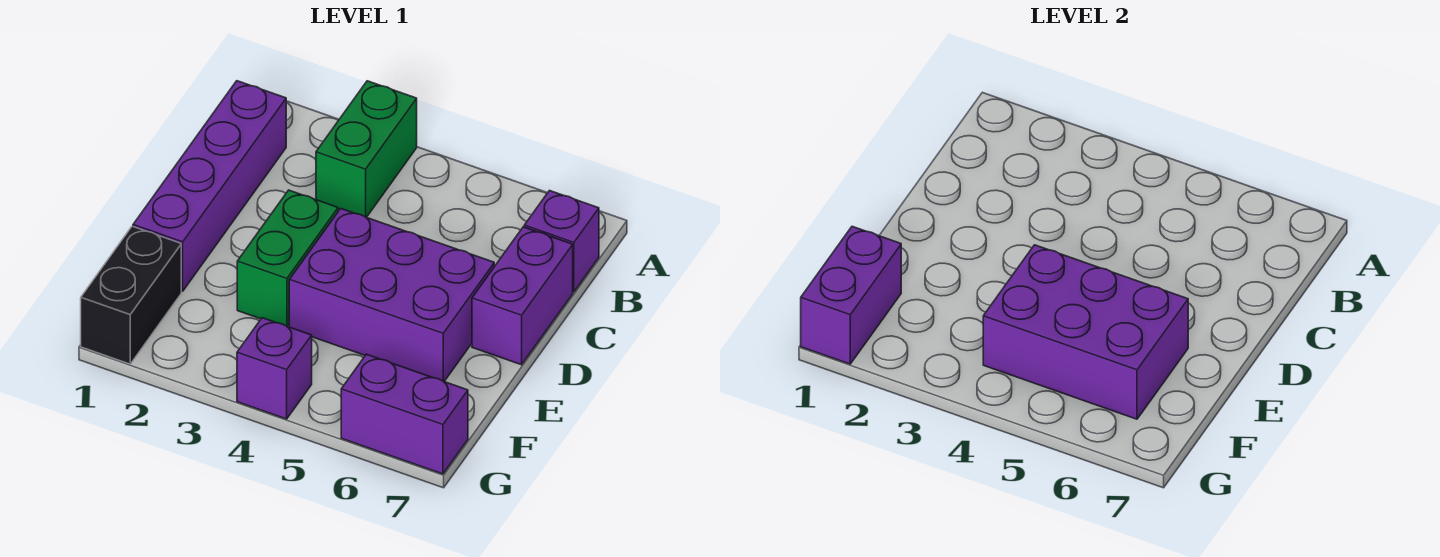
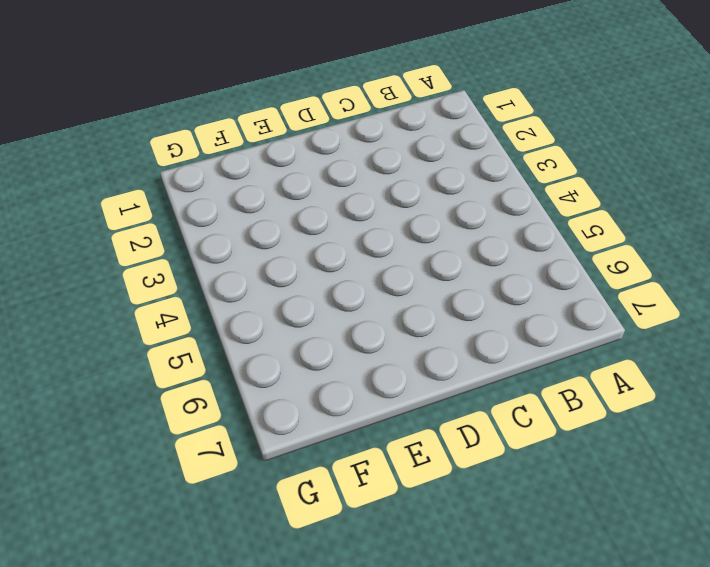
none -> green brick A3:B3 level 1
none -> purple brick B1:E1 level 1

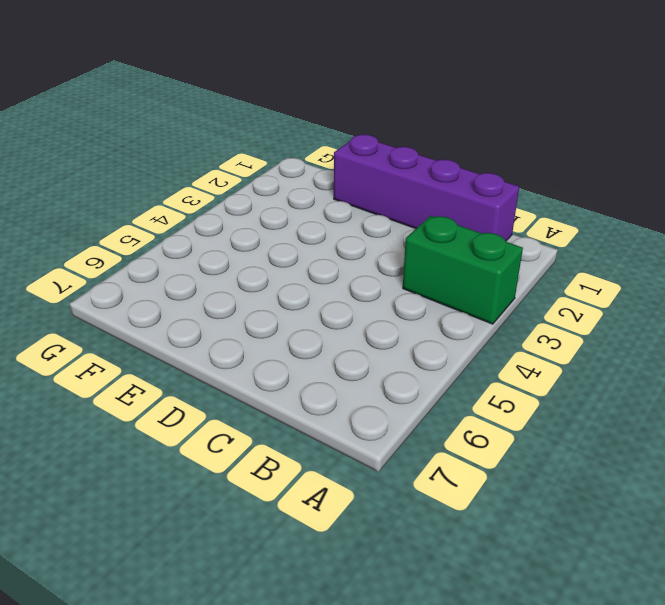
none -> purple brick B7 level 1
none -> purple brick C7:D7 level 1

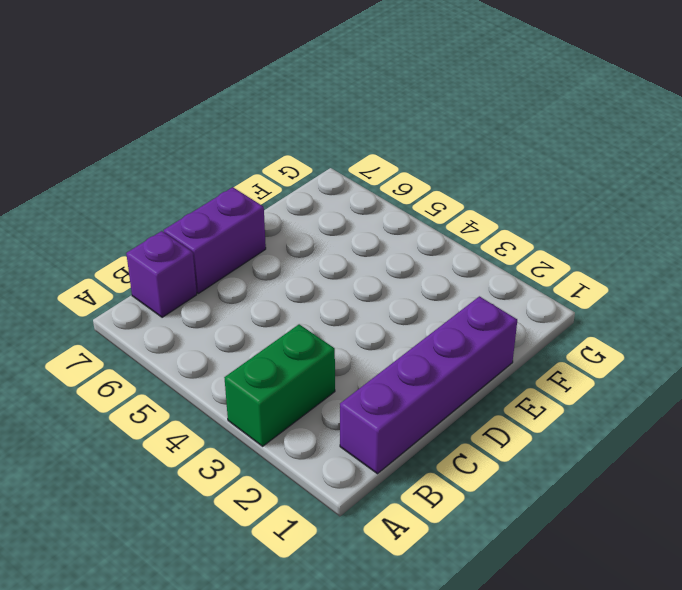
none -> green brick D3:E3 level 1
none -> purple brick D4:E6 level 1

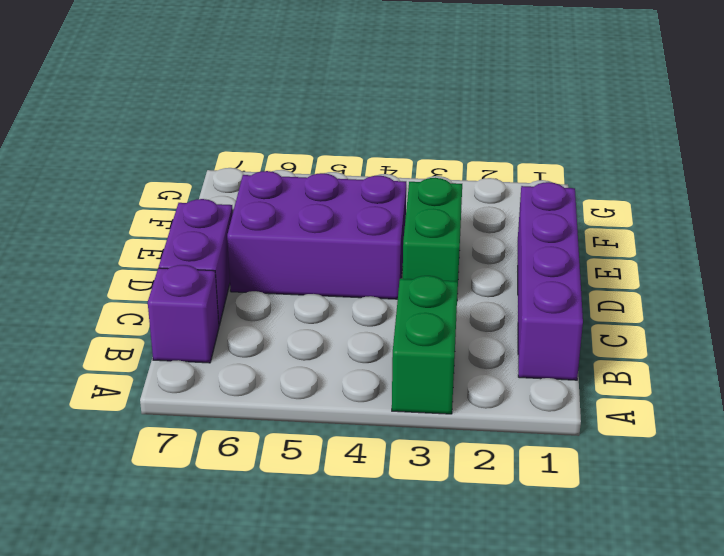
none -> black brick F1:G1 level 1
none -> purple brick G4 level 1

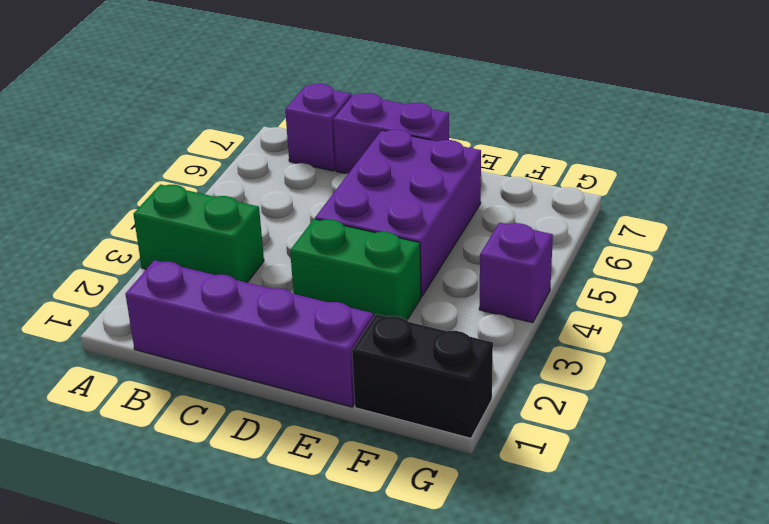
none -> purple brick G6:G7 level 1
none -> purple brick E4:F6 level 2

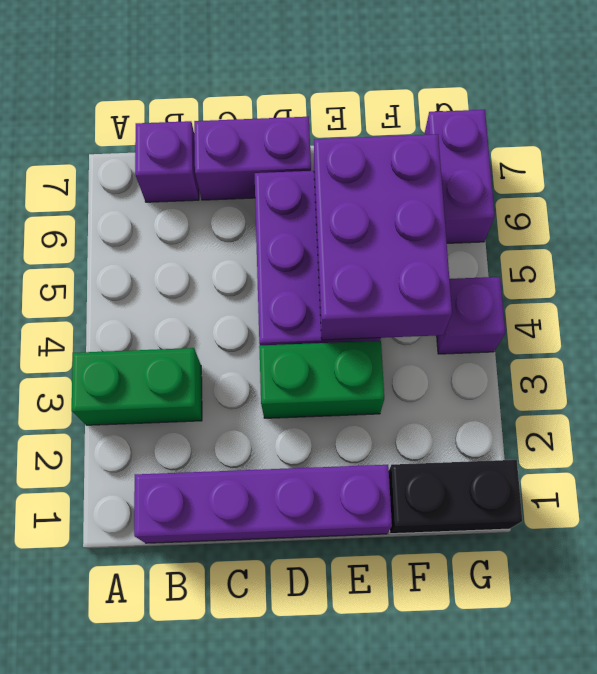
none -> purple brick F1:G1 level 2

